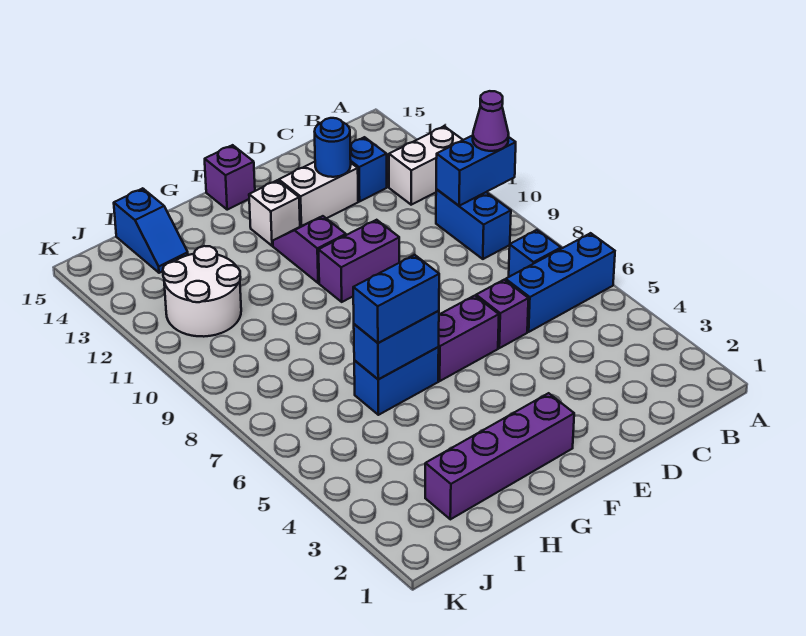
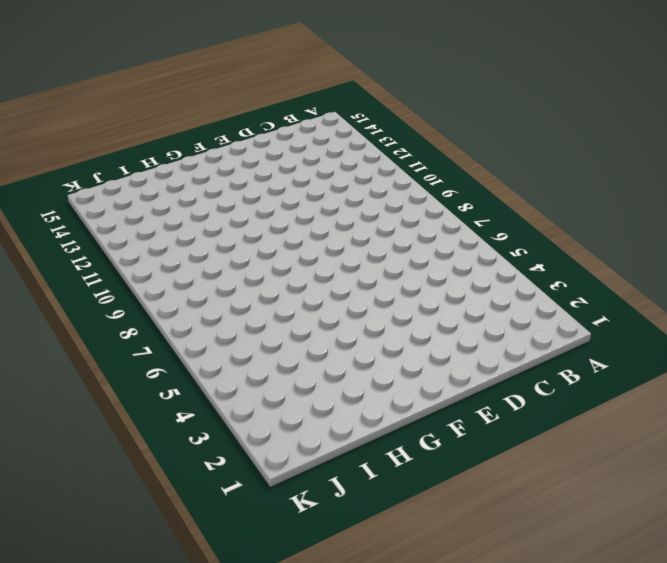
none -> blue brick A6:C6 level 1
none -> white brick A12:B12 level 1
none -> blue brick B7 level 1

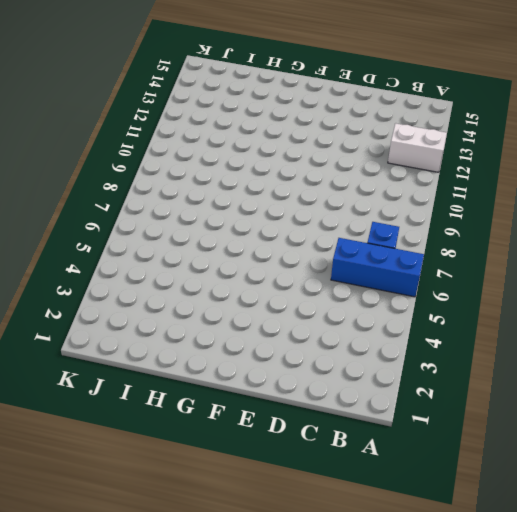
none -> blue brick B9:B10 level 1
none -> blue brick C13 level 1
none -> purple brick D6 level 1

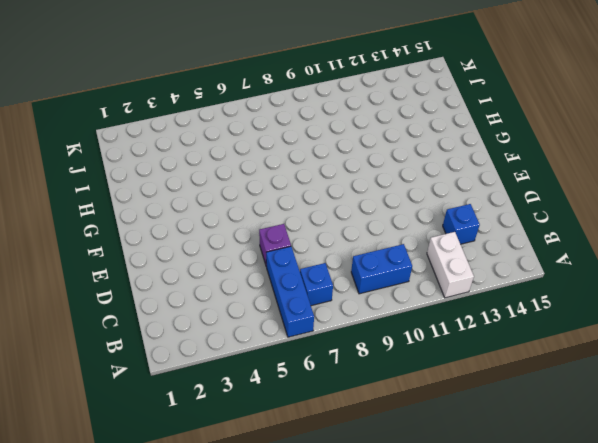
none -> white brick D13:E13 level 1
none -> purple brick E6:F6 level 1
none -> purple brick E10:F10 level 1

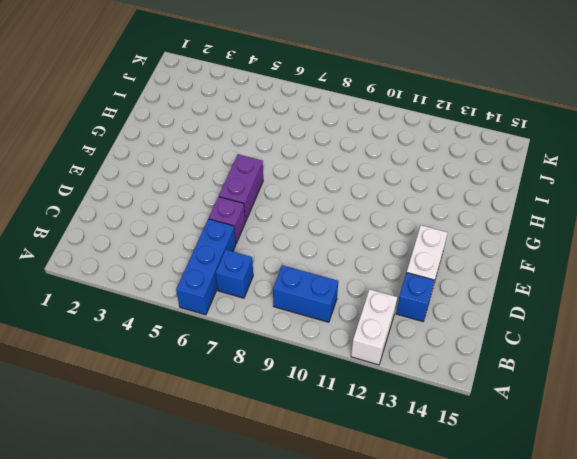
none -> purple brick E10:F10 level 1
none -> purple brick F2:I2 level 1
none -> purple slope F11:F12 level 1 top 11

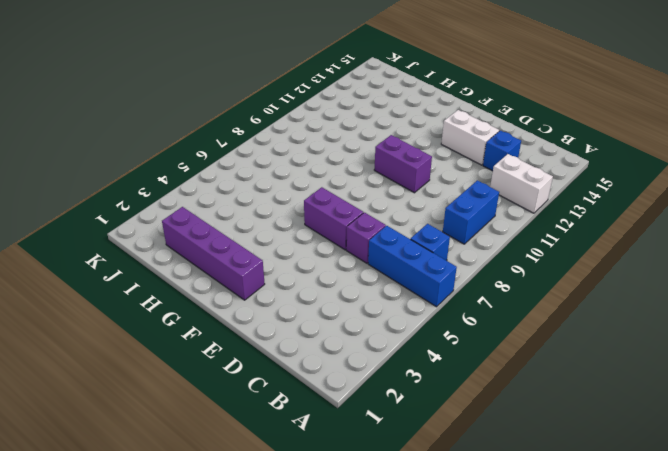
none -> purple slope F11:F12 level 1 top 11
none -> white brick F13 level 1
none -> purple brick F15 level 1

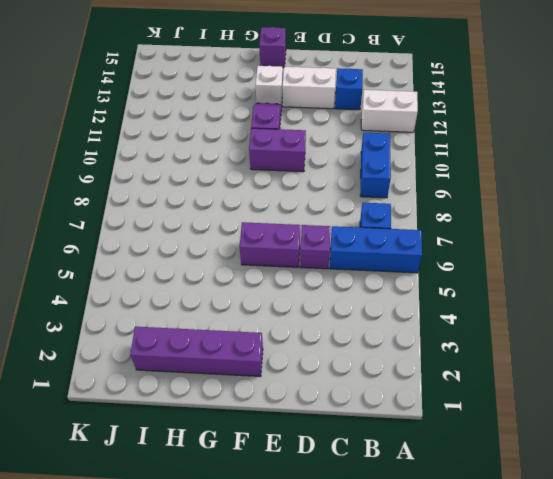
none -> blue brick G6:H6 level 1
none -> white round brick I11:J12 level 1
none -> blue slope I14:I15 level 1 top 15

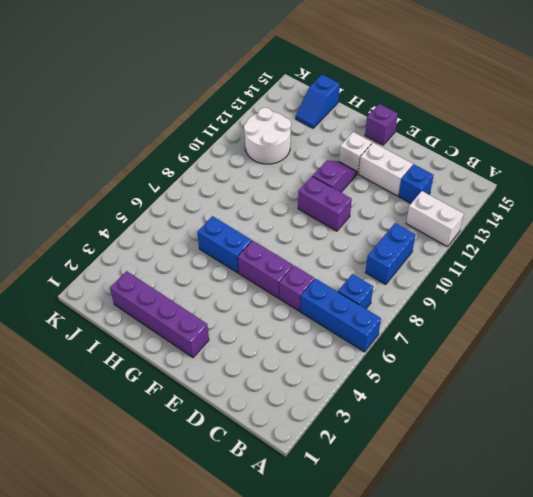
none -> blue brick A10:B10 level 2
none -> blue round brick D13 level 2
none -> blue brick G6:H6 level 2

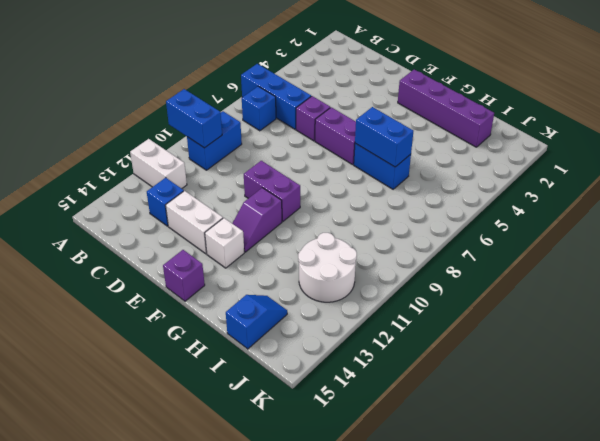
none -> blue round brick D13 level 2
none -> purple cone A10 level 3
none -> blue brick G6:H6 level 3

